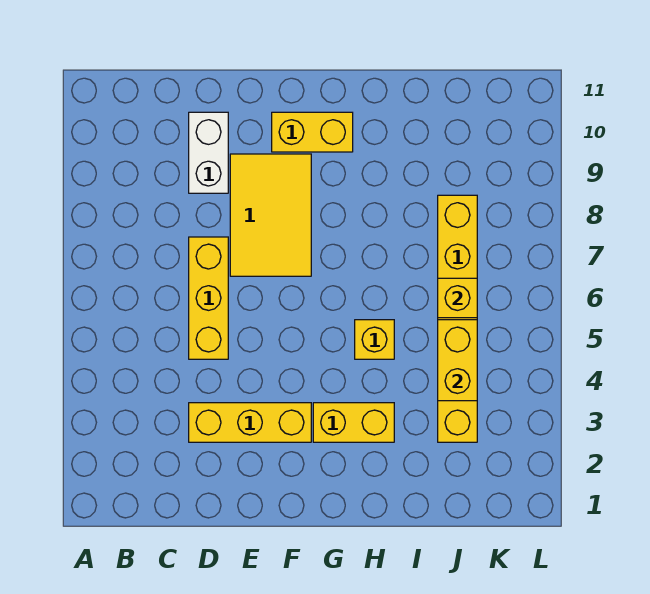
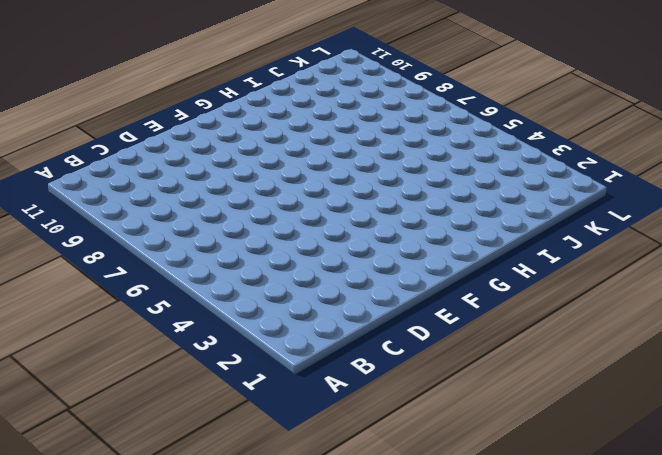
none -> yellow brick D3:F3 level 1
none -> yellow brick D5:D7 level 1

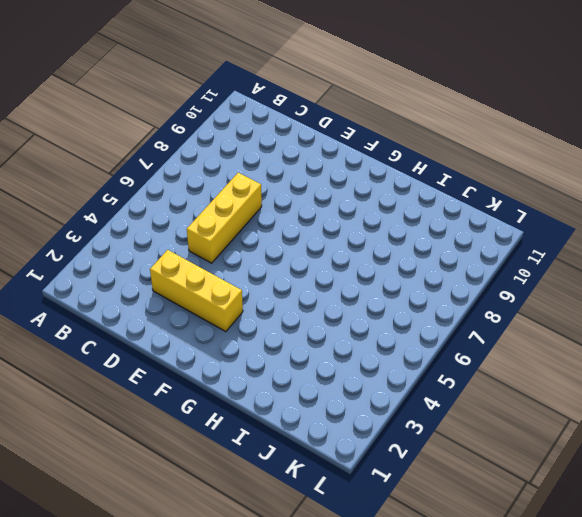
none -> white brick D9:D10 level 1
none -> yellow tile E7:F9 level 1

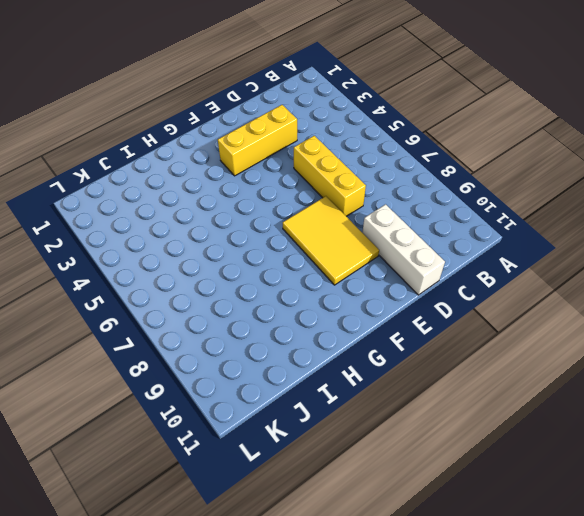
white brick D9:D11 level 1 -> white brick D9:D10 level 1
none -> yellow brick F10:G10 level 1
none -> yellow brick G3:H3 level 1

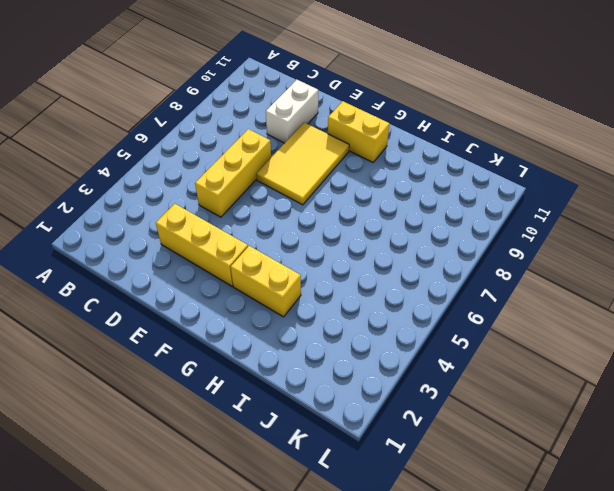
none -> yellow brick H5 level 1
none -> yellow brick J3:J8 level 1

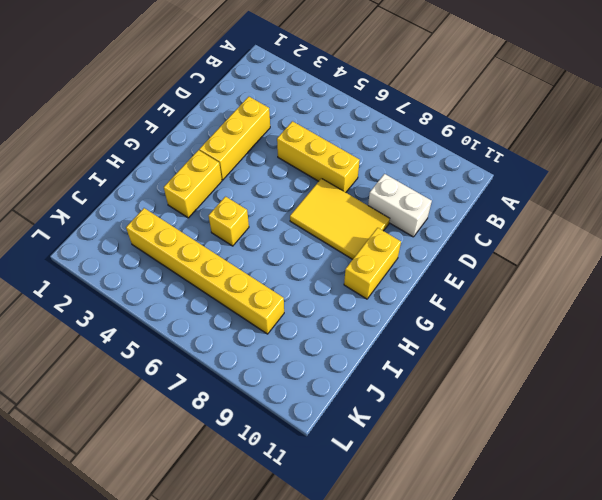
none -> yellow brick J4:J5 level 2
none -> yellow brick J6 level 2

